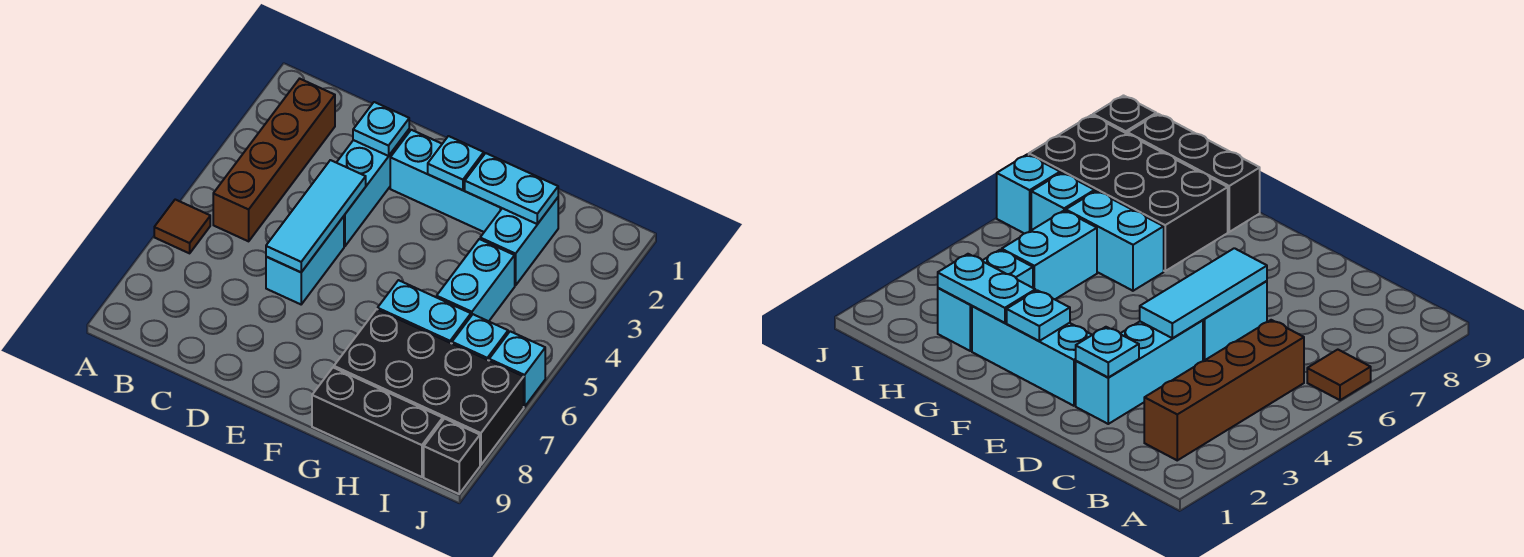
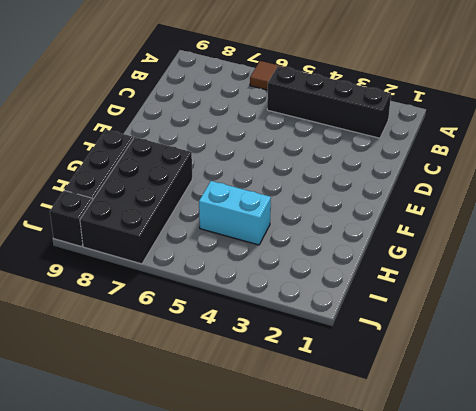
black brick B2:B5 level 1 -> brown brick B2:B5 level 1
none -> cyan brick D2:D4 level 1
none -> cyan brick D5:D6 level 1
none -> cyan brick E2:G2 level 1

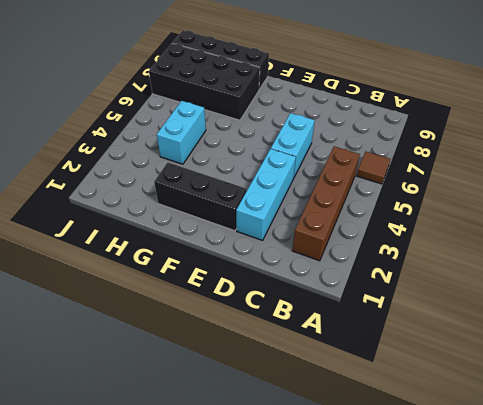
black brick E2:G2 level 1 -> cyan brick E2:G2 level 1
none -> cyan brick G6:H6 level 1
none -> cyan brick H2:H3 level 1
none -> cyan brick I6 level 1

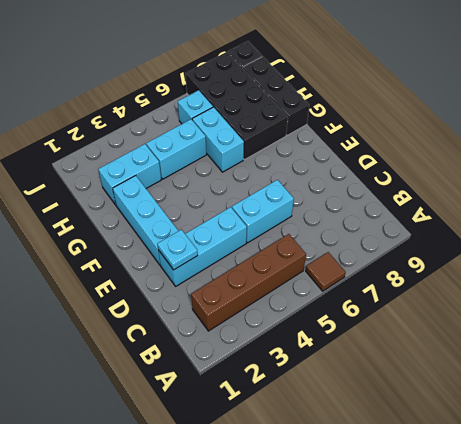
none -> cyan brick J6 level 1
none -> cyan tile D4:D6 level 2
none -> cyan plate F2 level 2

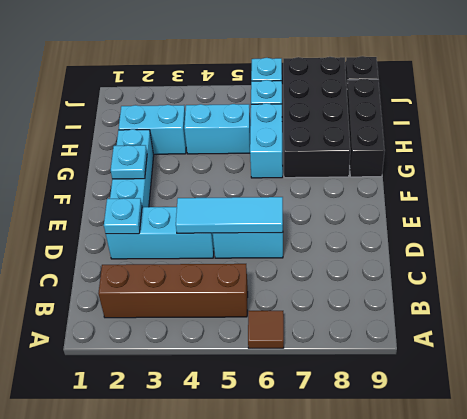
none -> cyan plate G2:H2 level 2

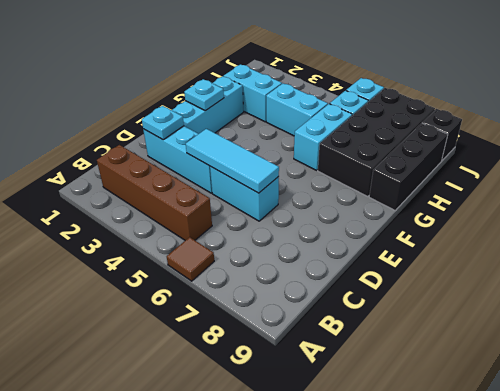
none -> cyan plate G2:H2 level 2

